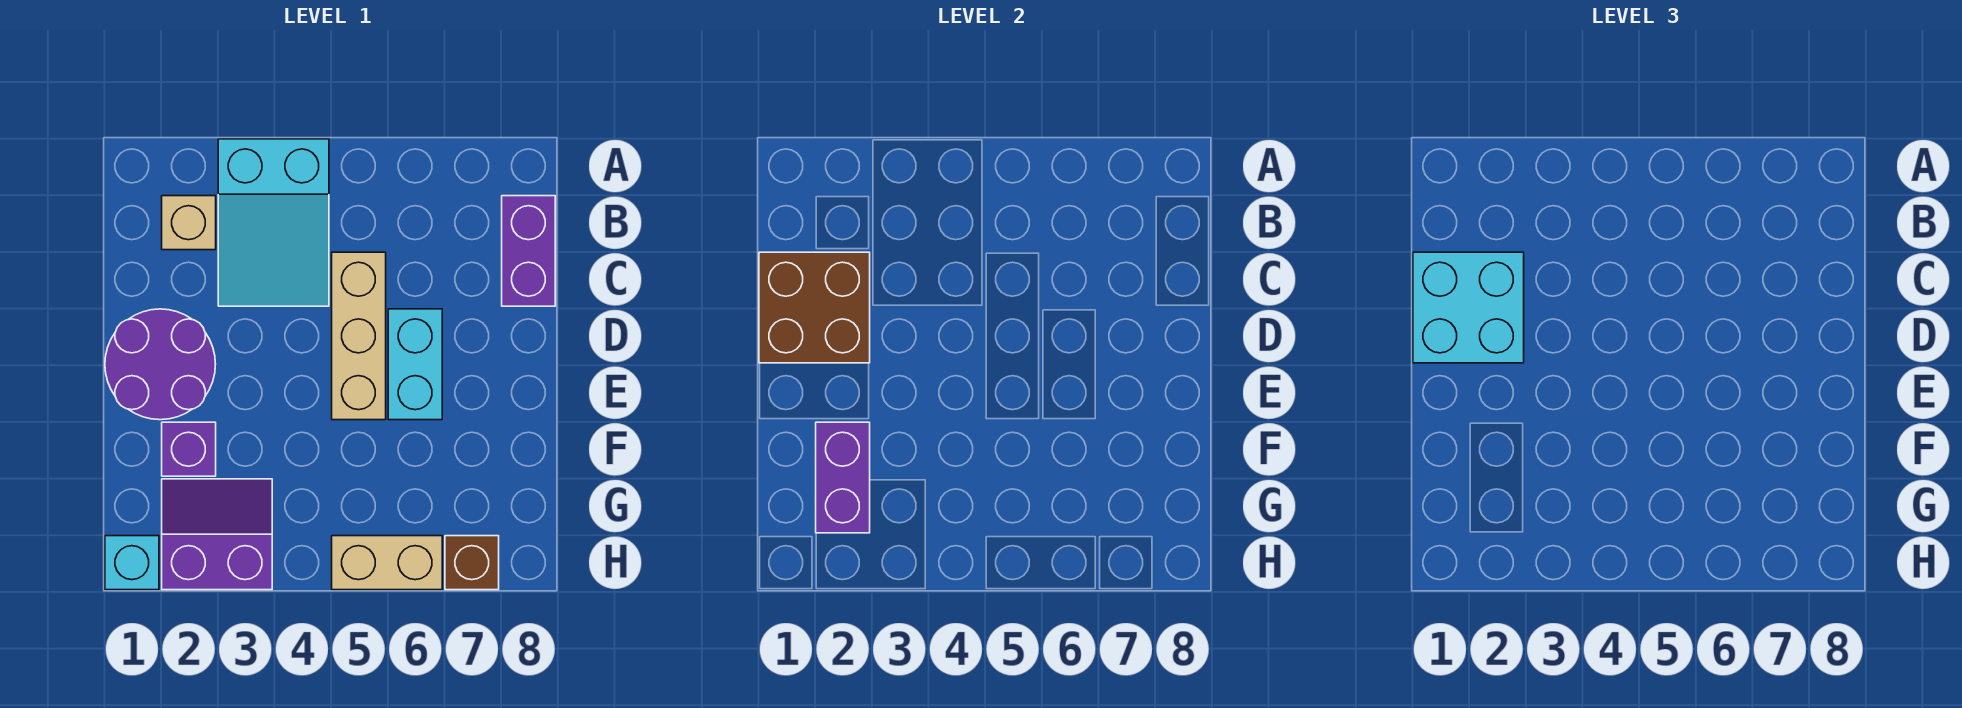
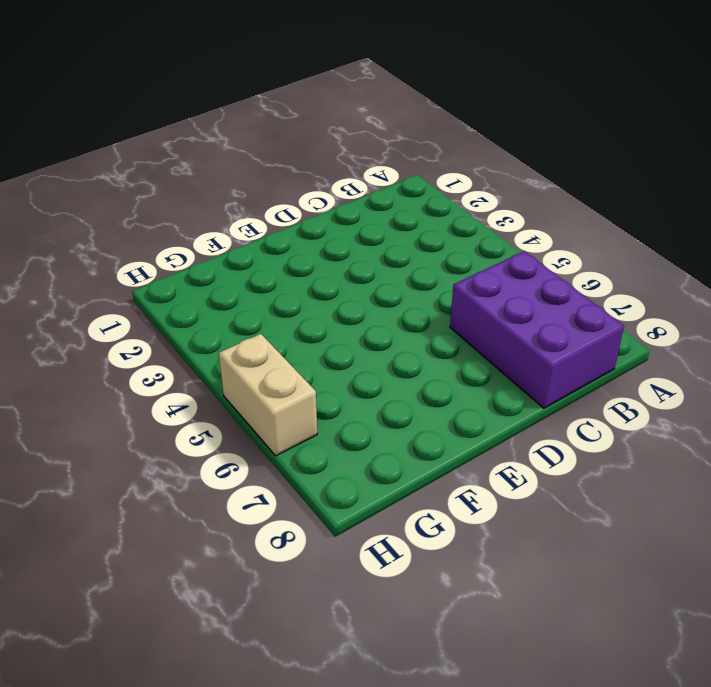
purple brick B6:C8 level 1 -> purple brick B8:C8 level 1
none -> cyan slope A3:C4 level 1 top A
none -> tan brick B2 level 1
none -> tan brick C5:E5 level 1

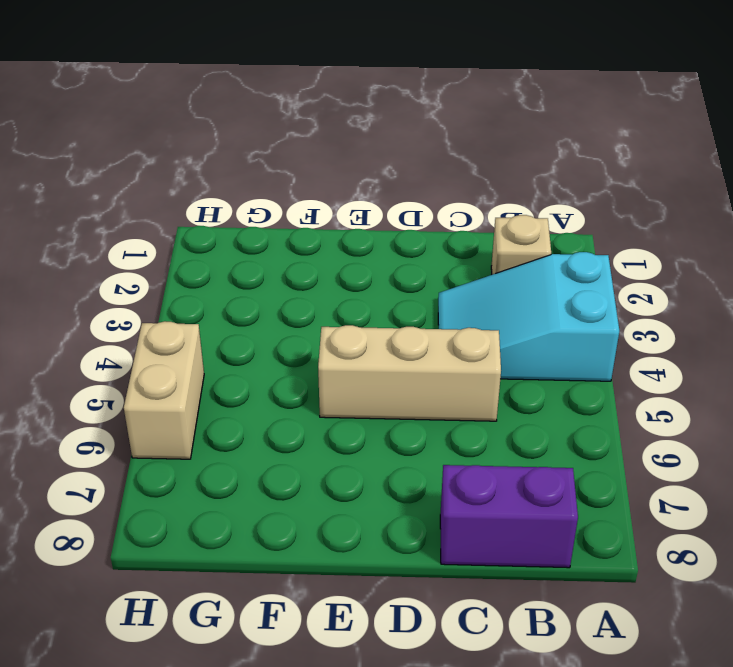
none -> purple round brick D1:E2 level 1
none -> cyan brick D6:E6 level 1
none -> purple brick F2 level 1

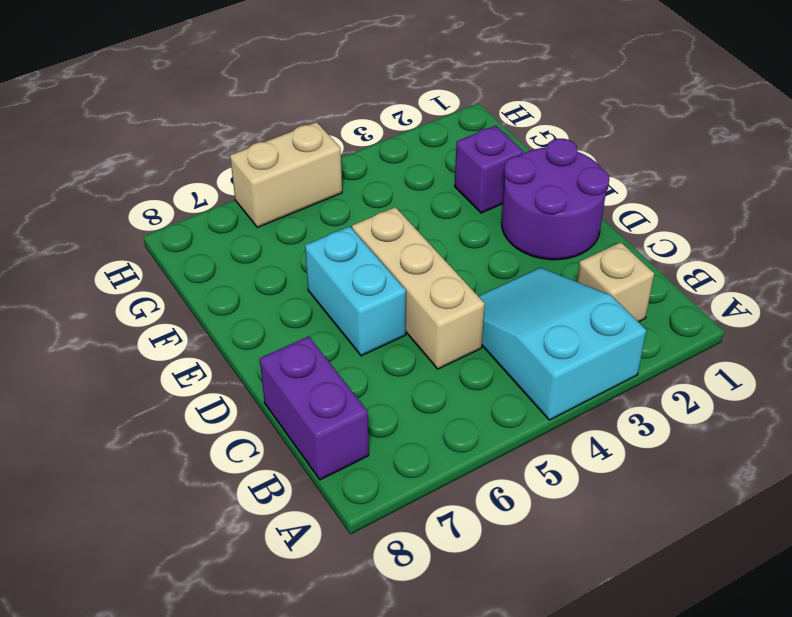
none -> purple slope G2:H3 level 1 top H
none -> cyan brick H1 level 1
none -> brown brick H7 level 1

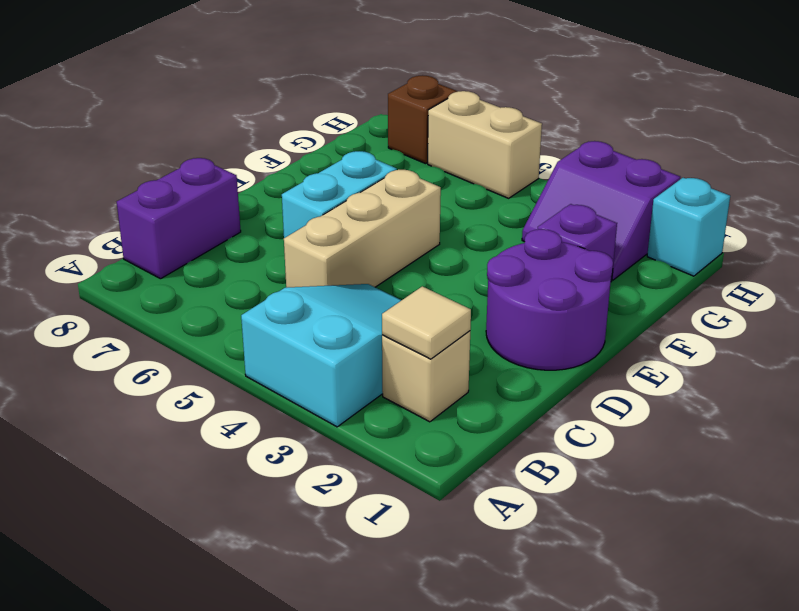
tan tile B2 level 2 -> none
none -> brown brick C1:D2 level 2
none -> purple brick F2:G2 level 2
none -> cyan brick C1:D2 level 3

